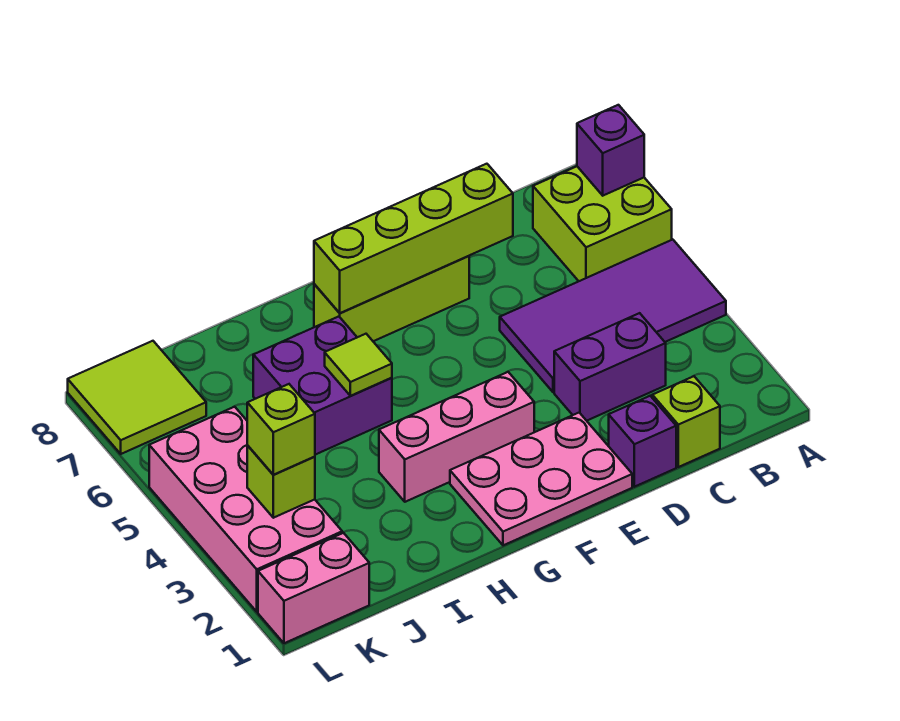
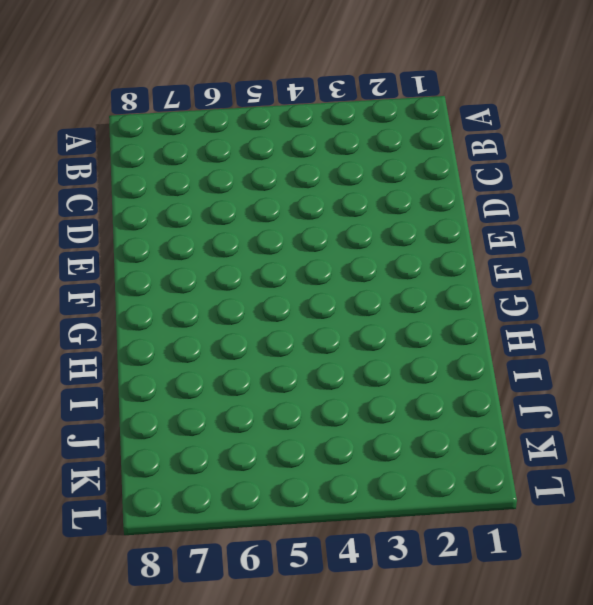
none -> purple tile A4:D5 level 1
none -> lime brick A6:B7 level 1
none -> lime brick C1 level 1

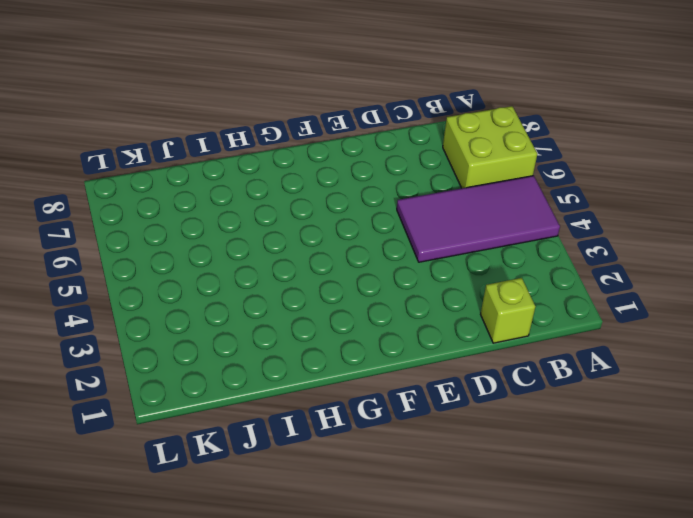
none -> purple brick C3:D3 level 1
none -> purple brick D1 level 1
none -> pink plate E1:G2 level 1

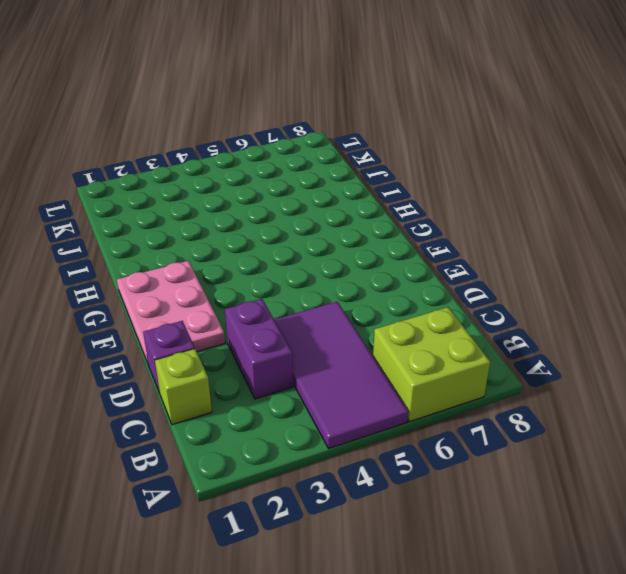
none -> lime brick E7:G7 level 1
none -> pink brick F3:H3 level 1
none -> purple brick H5:I6 level 1

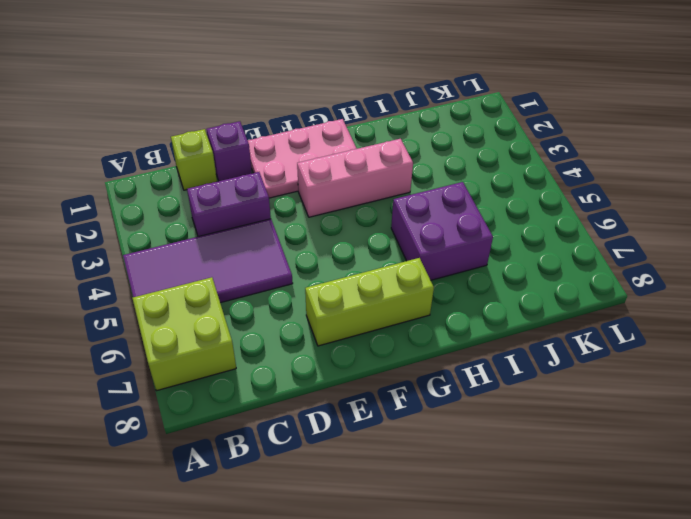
none -> pink brick K1:L1 level 1
none -> pink brick K2:L5 level 1
none -> lime tile K7:L8 level 1

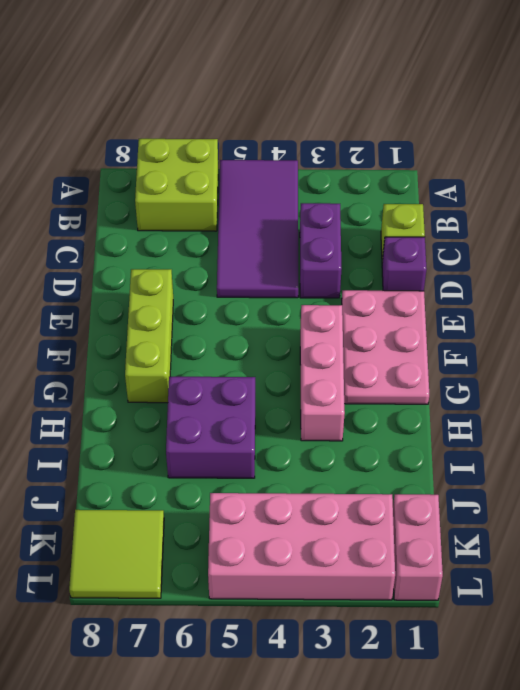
none -> purple brick A7 level 2
none -> lime brick D7:G7 level 2
none -> lime tile H5 level 2

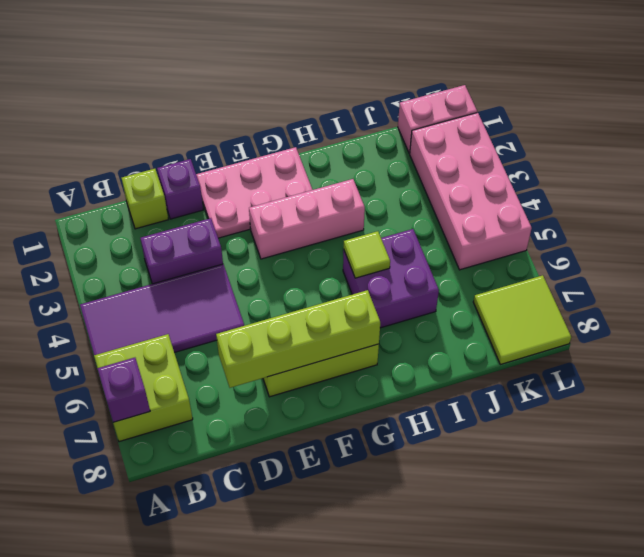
none -> lime brick K3 level 2
none -> lime brick K3 level 3

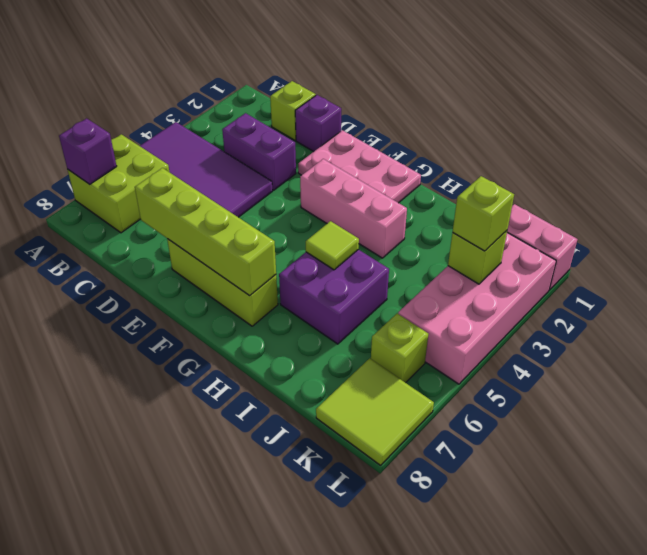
lime brick K6 level 1 -> none

